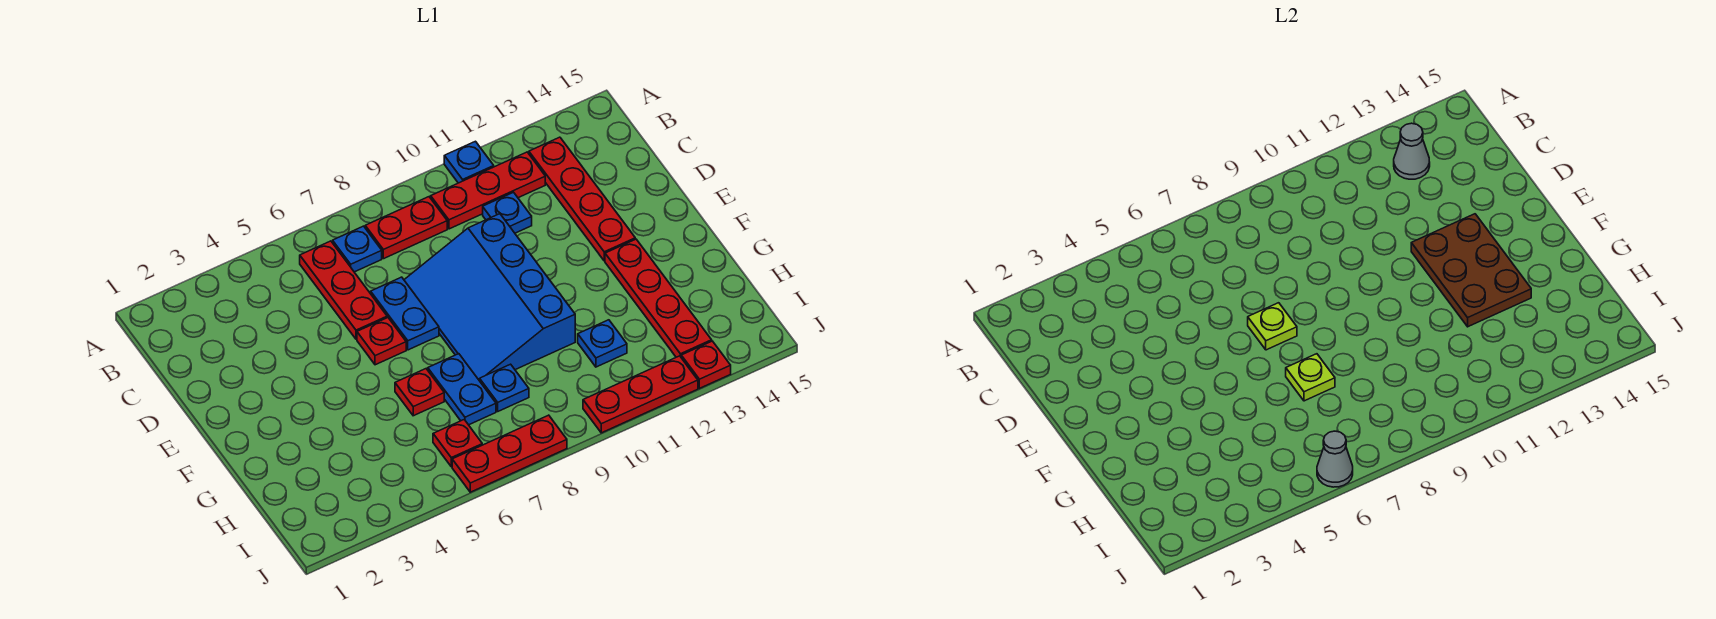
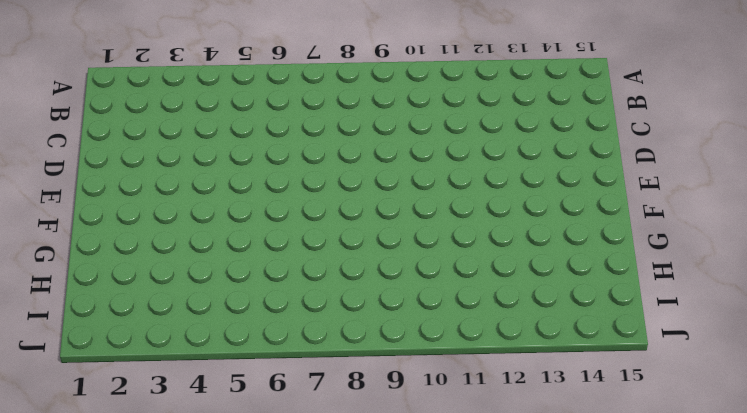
none -> blue plate A11 level 1
none -> red plate B6:D6 level 1
none -> blue plate B7 level 1

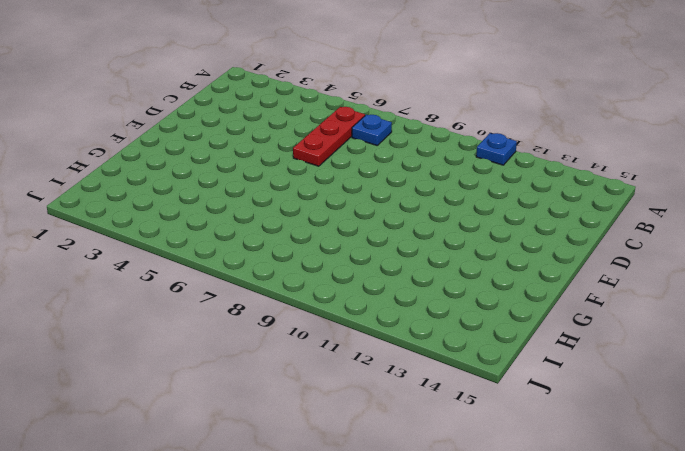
none -> red plate B8:B9 level 1
none -> red plate B10:B12 level 1
none -> red plate B13:E13 level 1

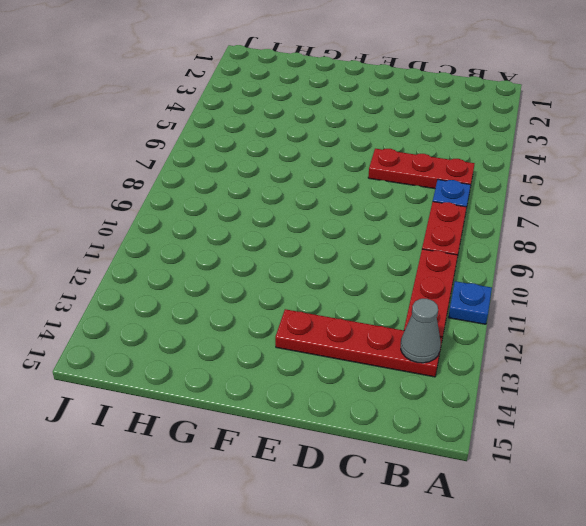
none -> blue plate C11 level 1
none -> blue plate D7:E7 level 1
none -> blue slope D8:G10 level 1 top 10

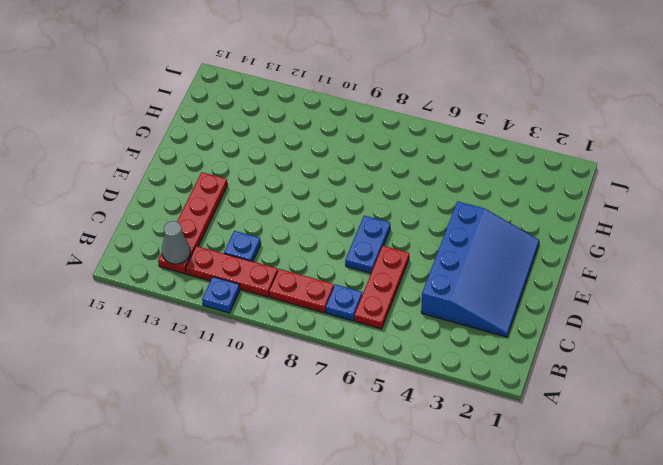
blue slope C2:F4 level 1 top 4 -> blue slope D8:G10 level 1 top 10
none -> red plate E6 level 1
none -> red plate F13:I13 level 1
none -> red plate G6 level 1

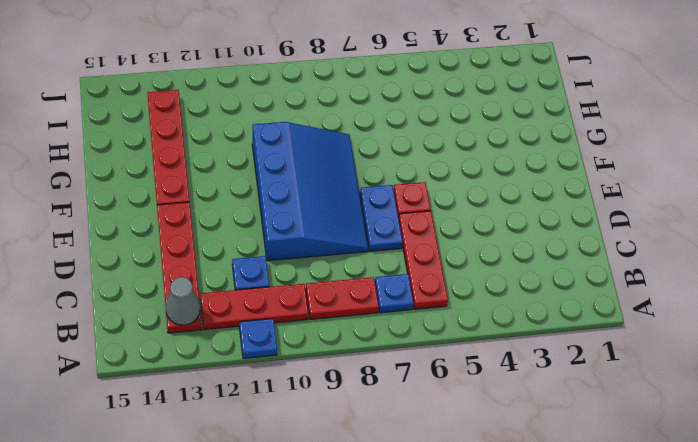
none -> red plate G6 level 1
none -> blue plate G7:H7 level 1
none -> blue plate H8 level 1

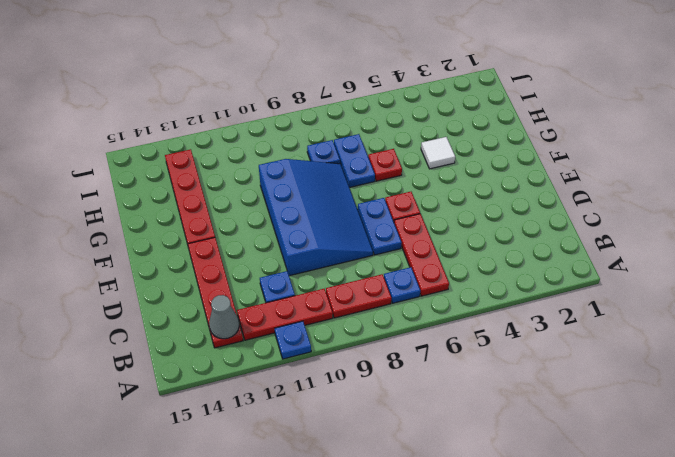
white tile G4 level 1 -> none
none -> blue plate H11 level 1
none -> red plate I6 level 1
none -> red plate J6:J8 level 1

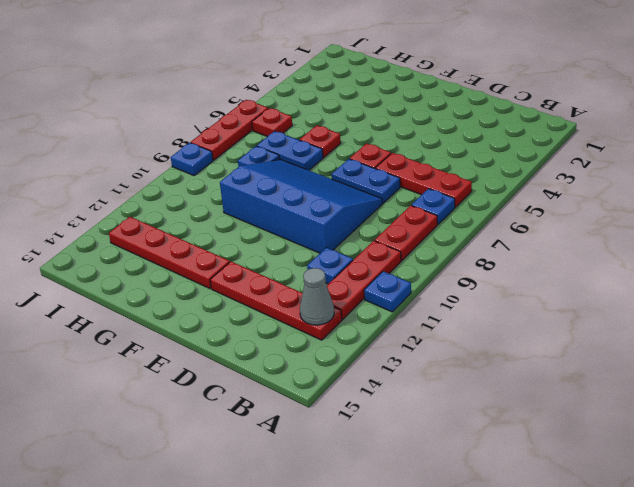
blue plate J9 level 1 -> blue plate H11 level 1
none -> red plate J10:J12 level 1
none -> red plate J13 level 1
none -> lime plate E7 level 2

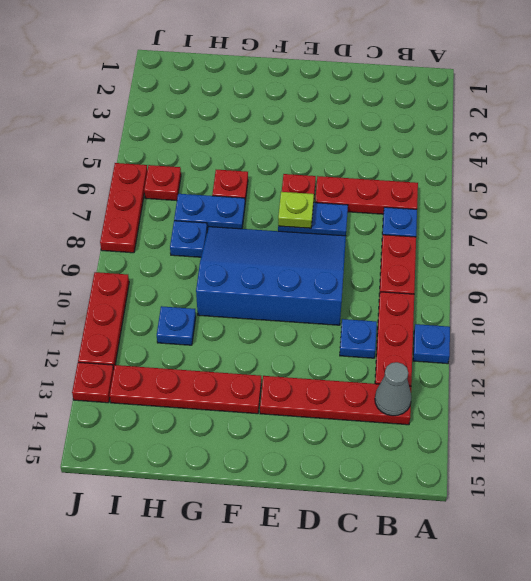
none -> brown plate E12:G13 level 2
none -> lime plate G7 level 2
none -> grey cone J6 level 2

